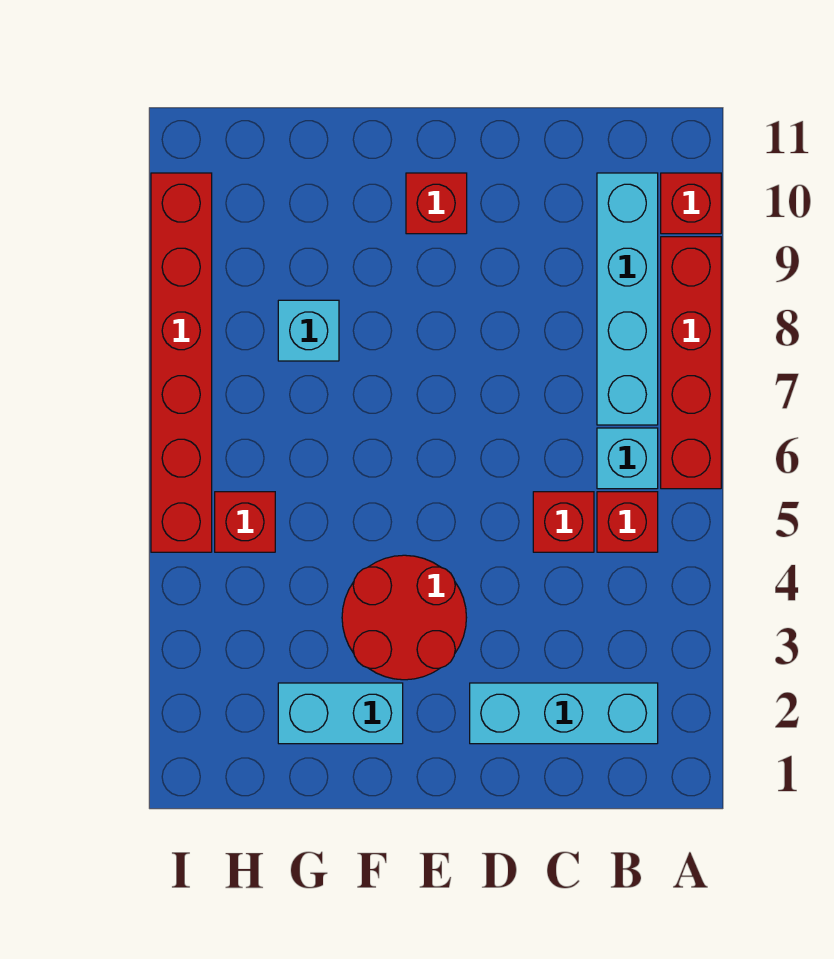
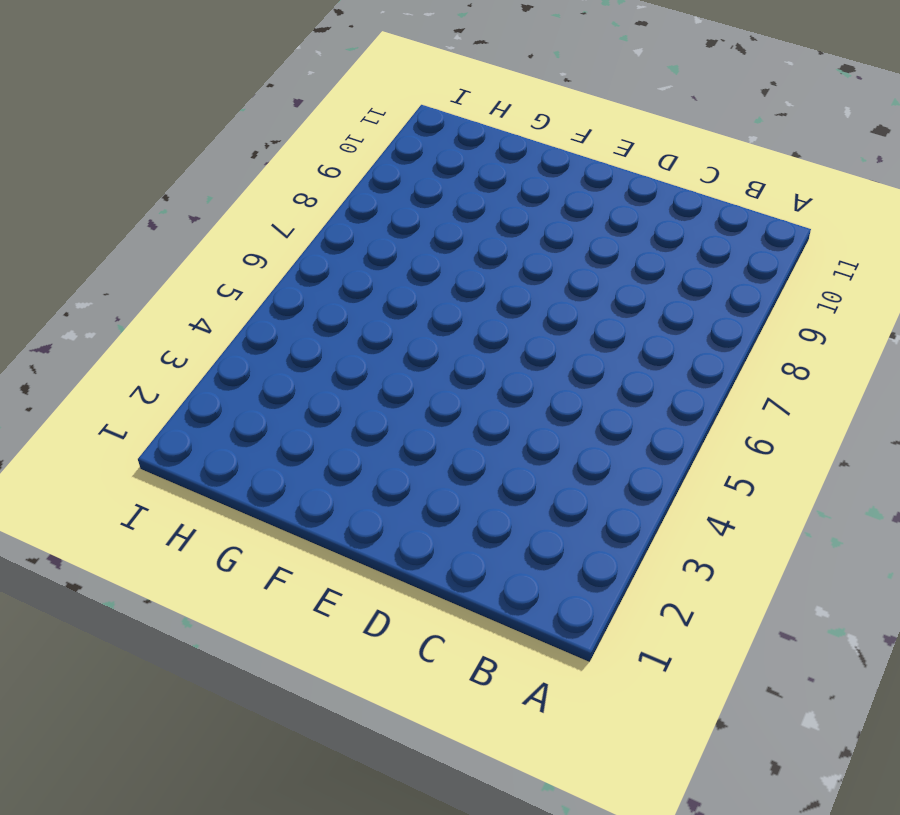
none -> red brick A6:A9 level 1
none -> red brick A10 level 1
none -> cyan brick B2:D2 level 1

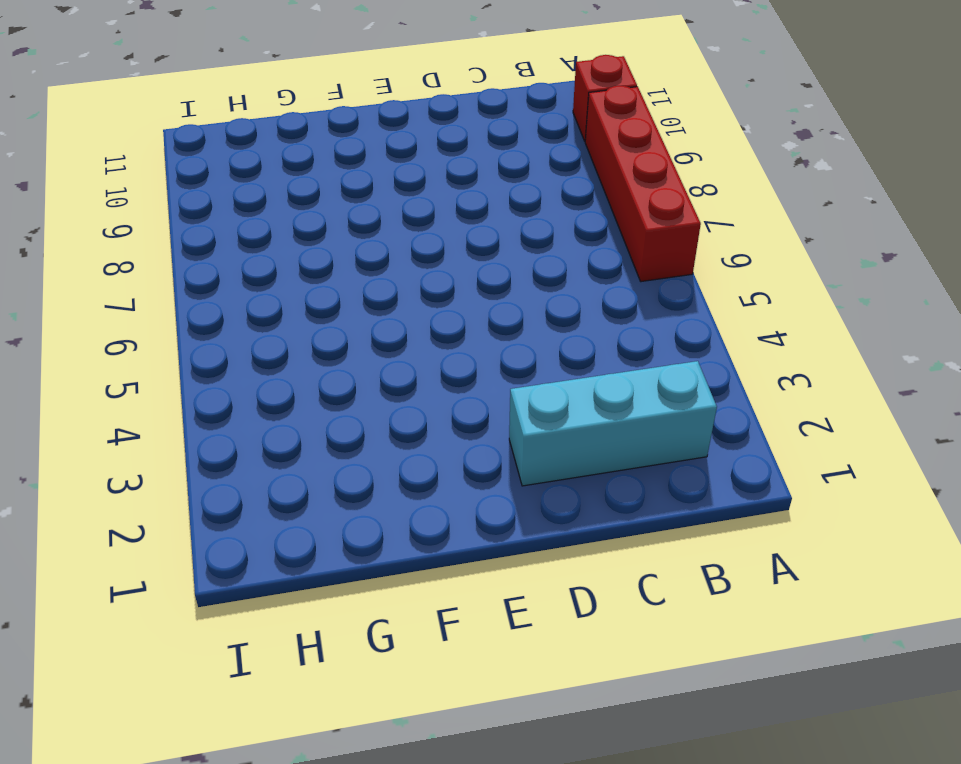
none -> red brick B5 level 1
none -> cyan brick B6 level 1
none -> cyan brick B7:B10 level 1

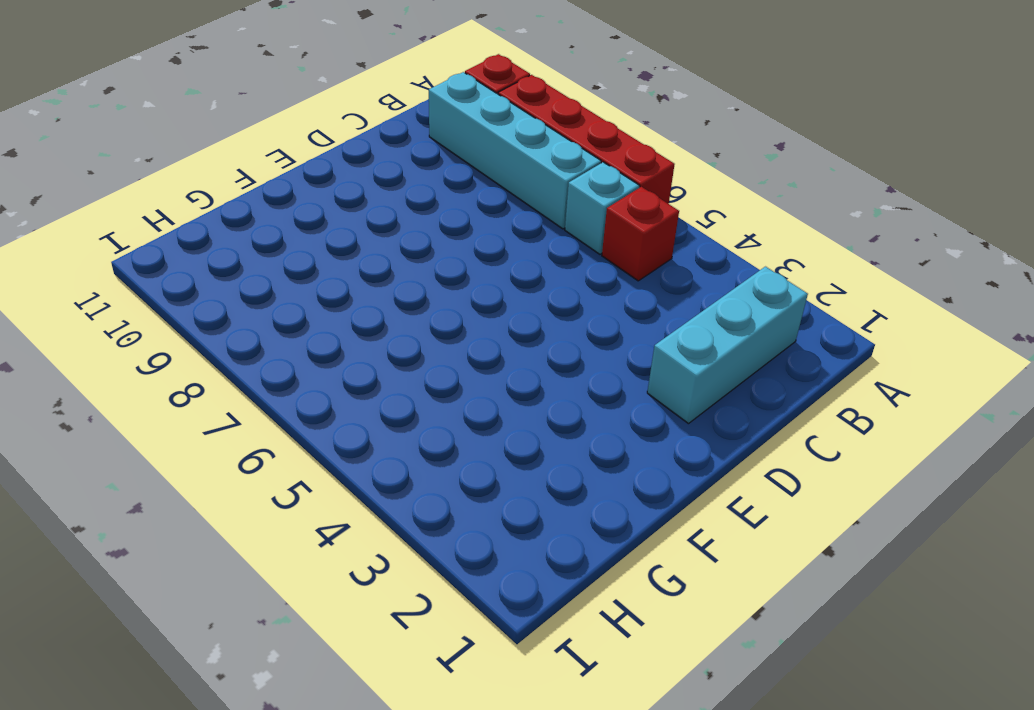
none -> red brick C5 level 1
none -> red round brick E3:F4 level 1
none -> red brick E10 level 1

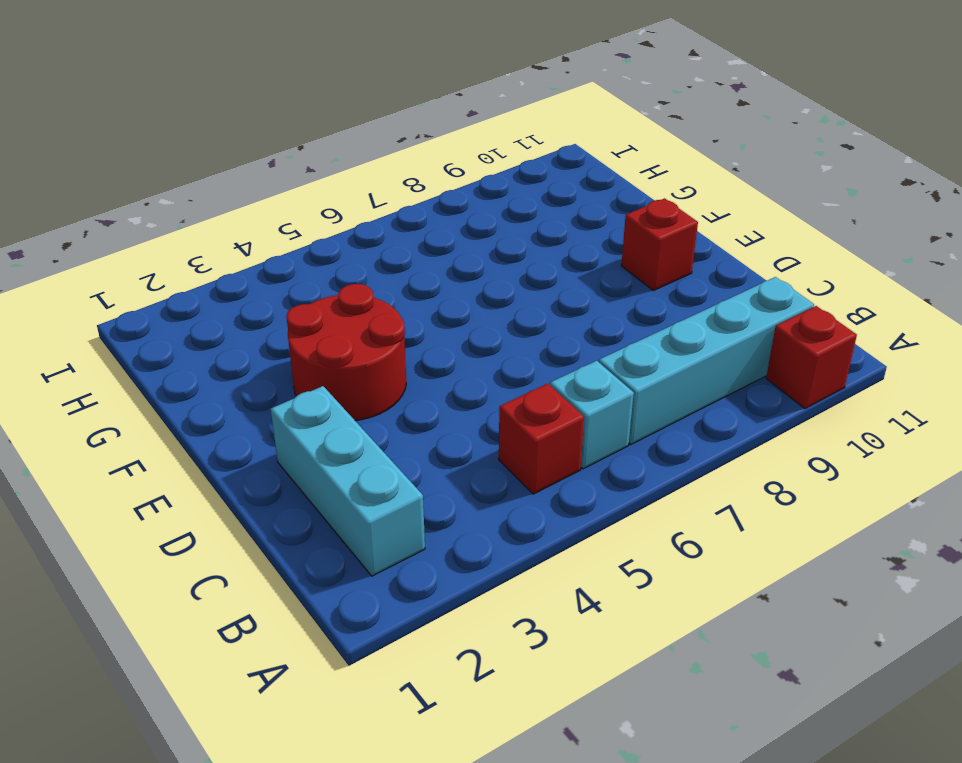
none -> red brick A6:A9 level 1
none -> red brick C5 level 1
none -> cyan brick F2:G2 level 1

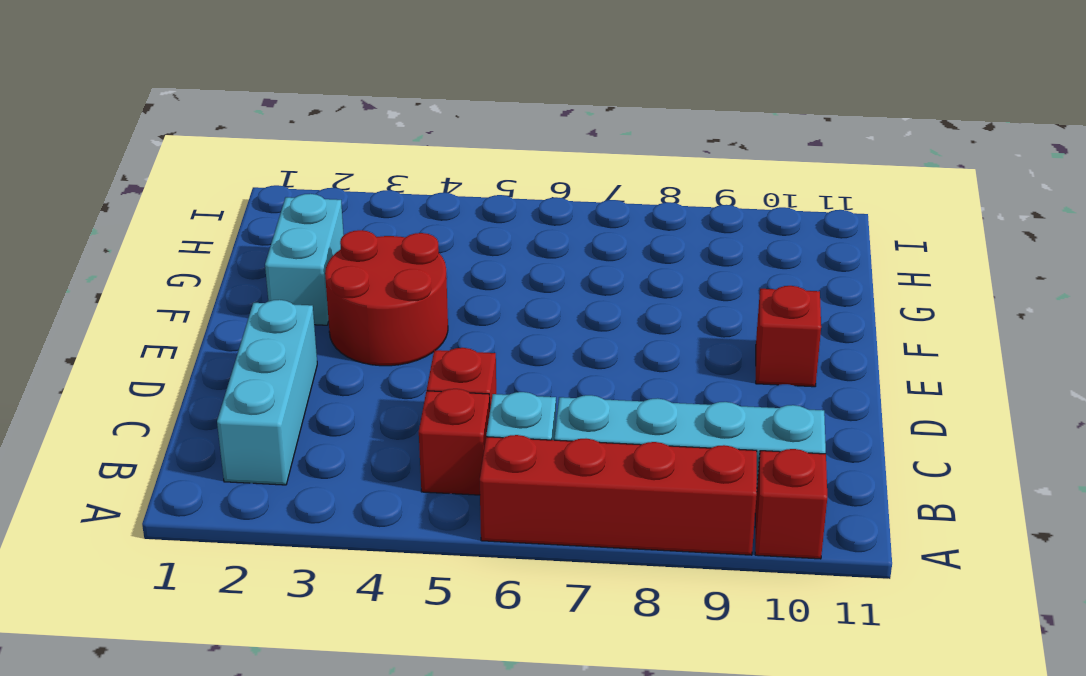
none -> cyan brick G8 level 1
none -> red brick H5 level 1
none -> red brick I5:I10 level 1

